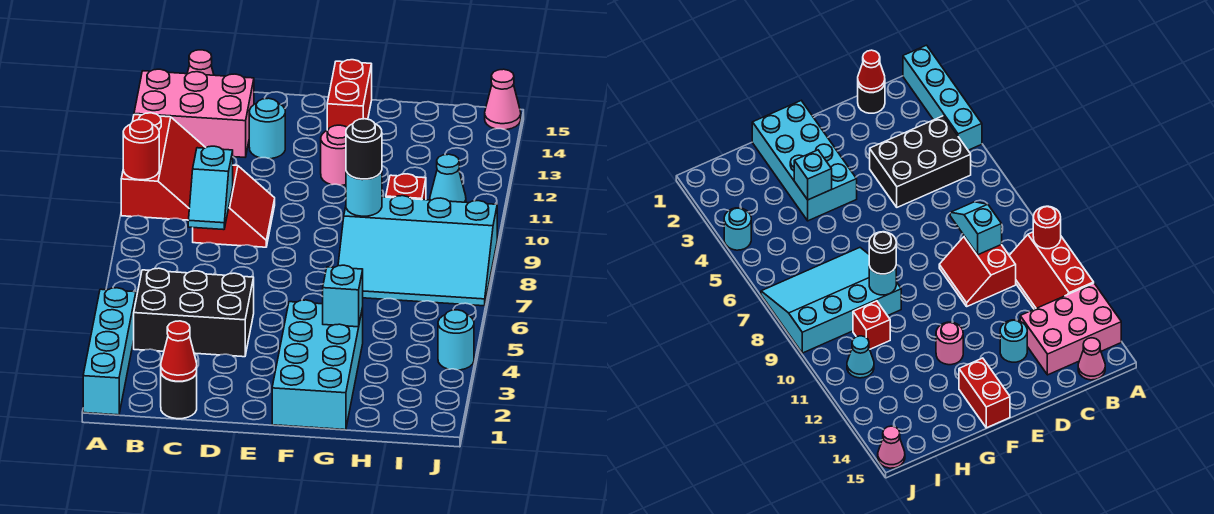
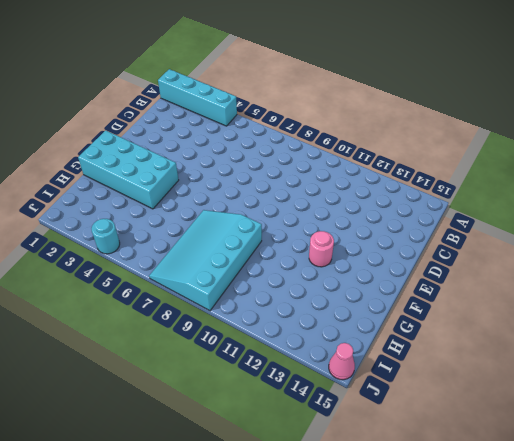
none -> red slope A10:B12 level 1 top A
none -> pink brick A13:C14 level 1
none -> black brick B4:D5 level 1

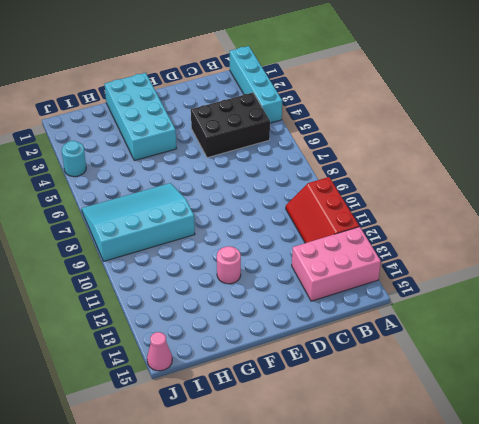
none -> pink cone B15 level 1
none -> black round brick C1 level 1
none -> red slope C9:D10 level 1 top C

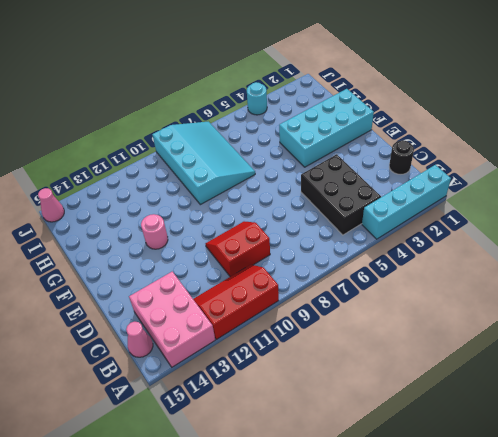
none -> cyan round brick D13 level 1
none -> red brick F14:F15 level 1
none -> red brick H10 level 1

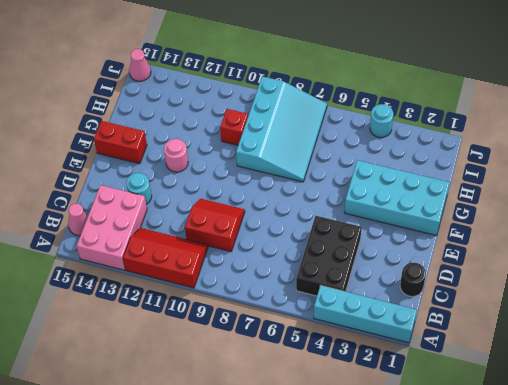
none -> cyan cone I11 level 1
none -> red round brick A10 level 2
none -> red cone C1 level 2

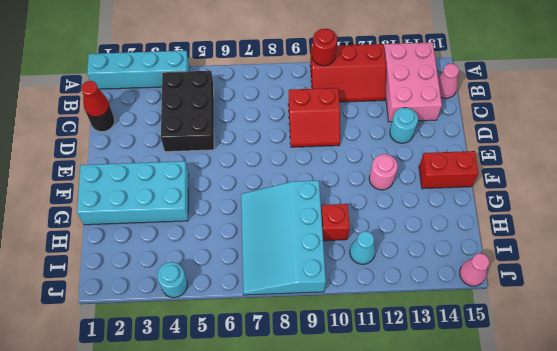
none -> cyan slope C8:C9 level 2 top 9
none -> cyan brick G4 level 2
none -> cyan round brick G9 level 2

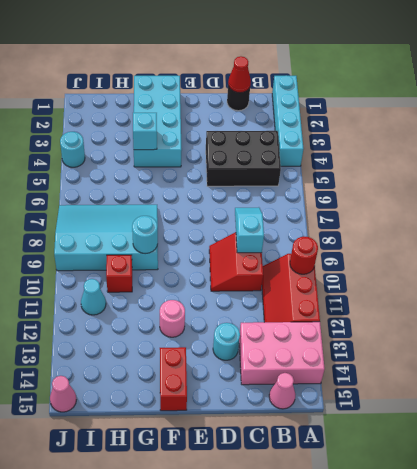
none -> black round brick G9 level 3

